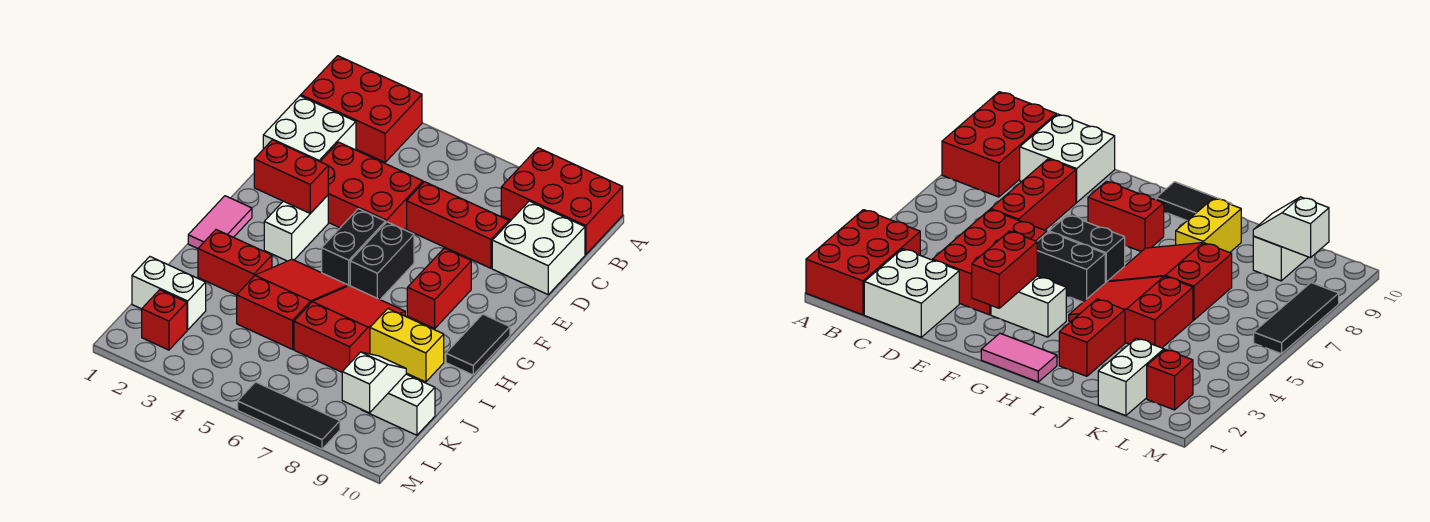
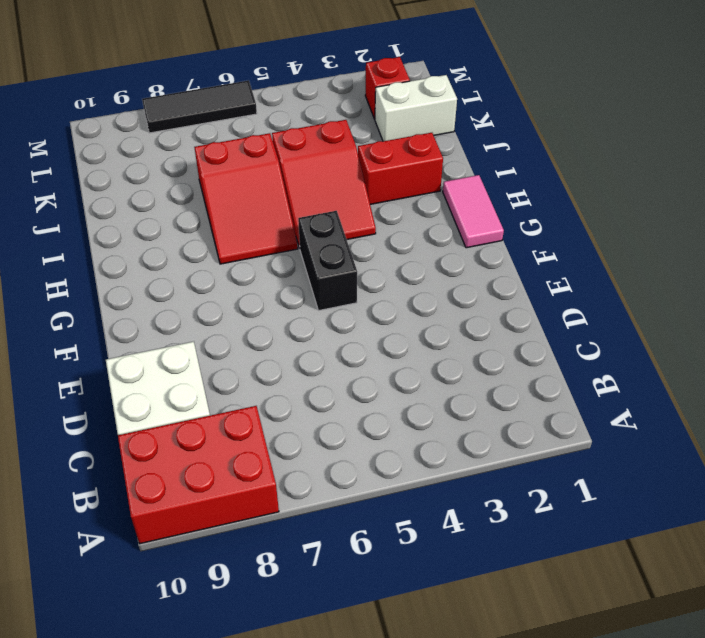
none -> red brick A1:B3 level 1
none -> white brick C1:D2 level 1
none -> red brick D3:E5 level 1

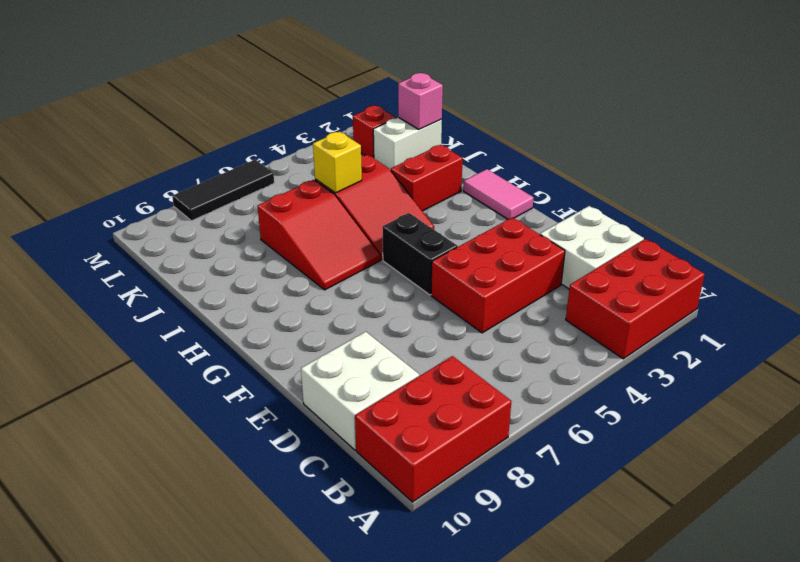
yellow brick J5 level 2 -> none
pink brick K1 level 2 -> none
none -> red brick D6:D8 level 1
none -> white brick F3:G3 level 1
none -> black brick F6:G6 level 1

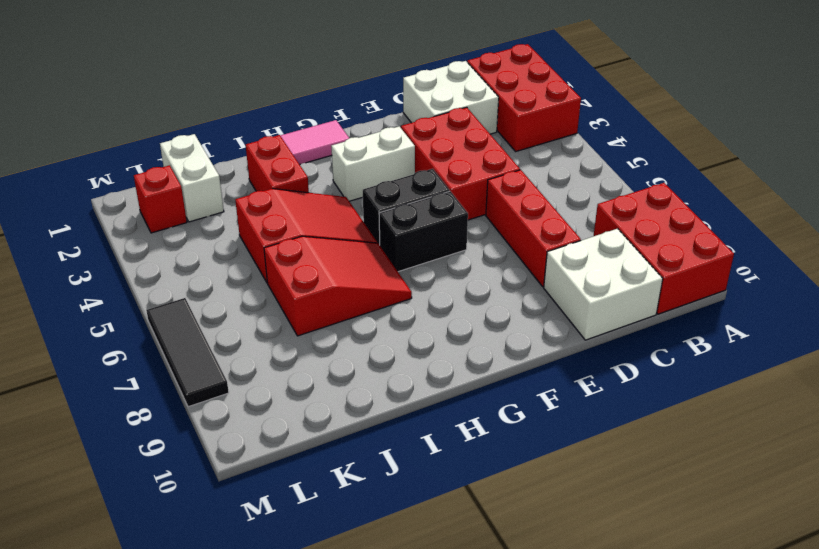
none -> red brick F8:G8 level 1
none -> black tile G10:H10 level 1
none -> yellow brick I8:I9 level 1

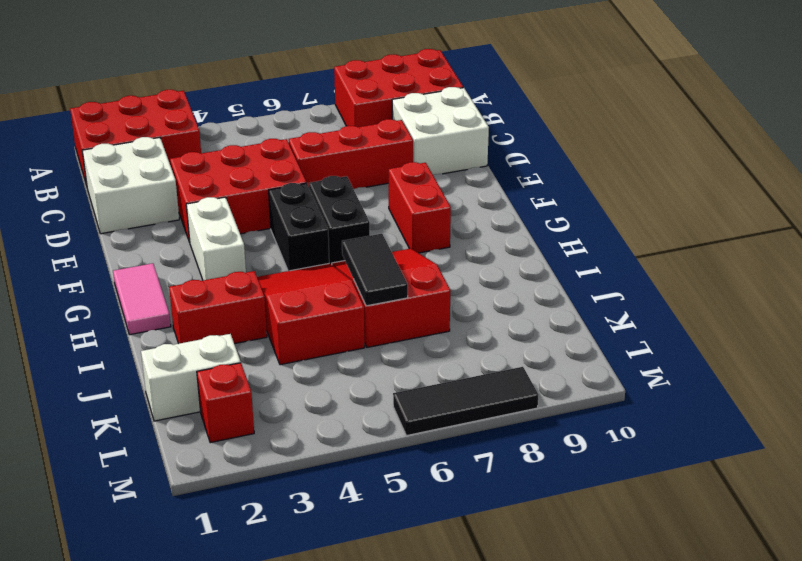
black tile I6:J6 level 2 -> black tile G10:H10 level 1
none -> yellow brick I8:I9 level 1
none -> white brick K9:K10 level 1
none -> red brick F2:F3 level 2

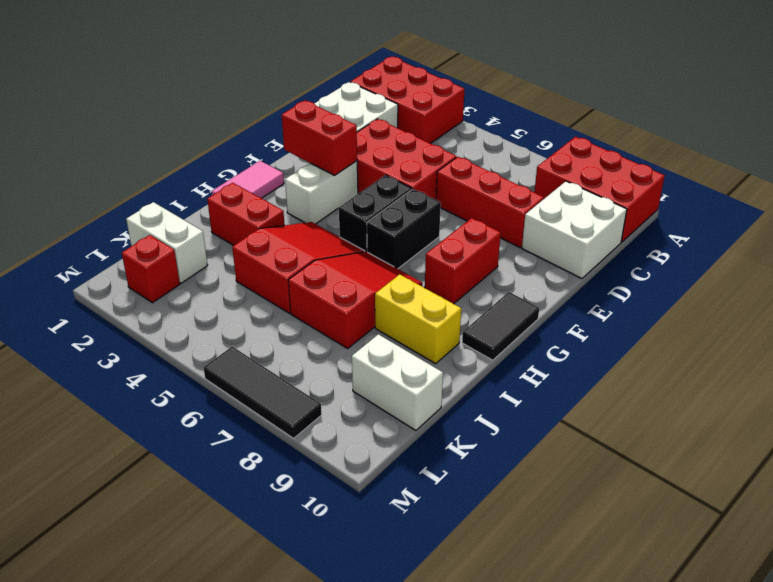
none -> white slope K9:L9 level 2 top L

